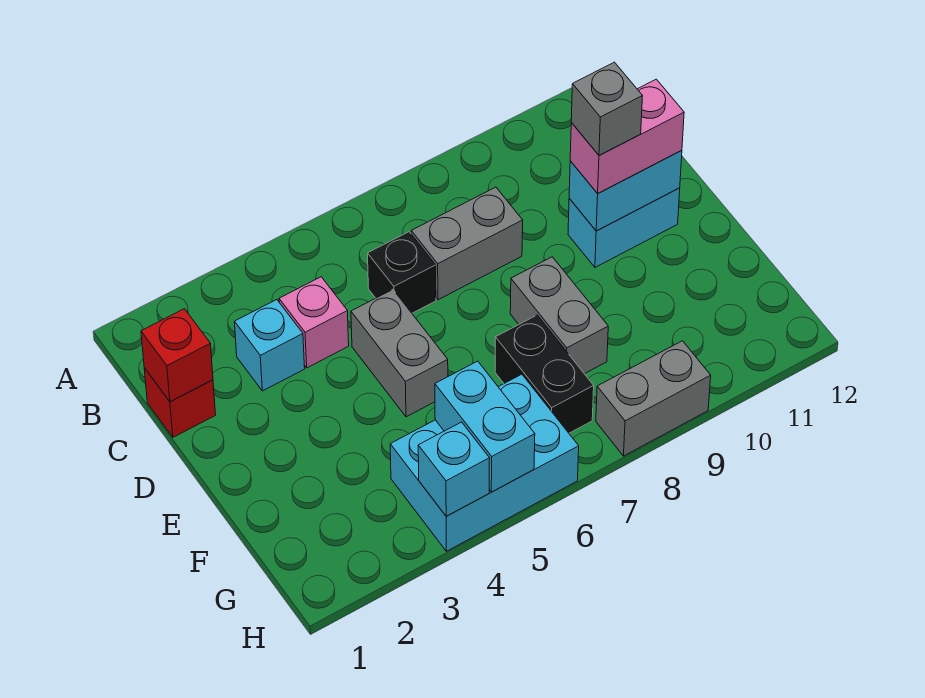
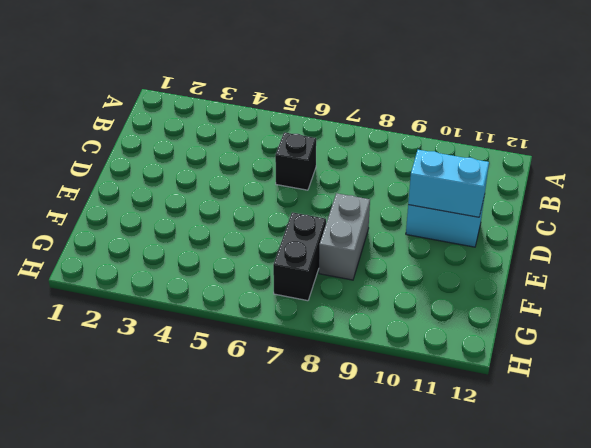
none -> red brick C1 level 1
none -> cyan brick C3 level 1
none -> pink brick C4 level 1

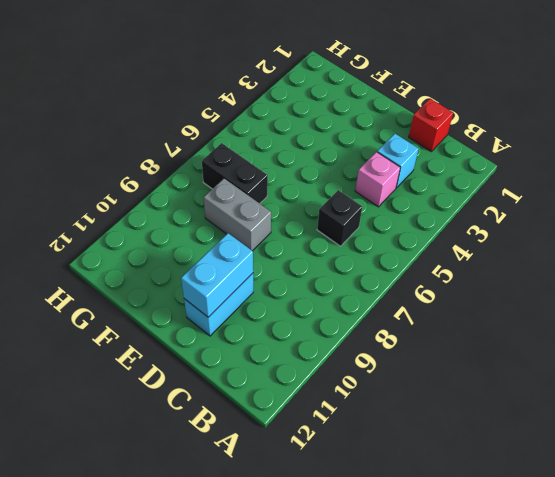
none -> grey brick C7:C8 level 1
none -> grey brick D5:E5 level 1
none -> cyan brick G4:H6 level 1

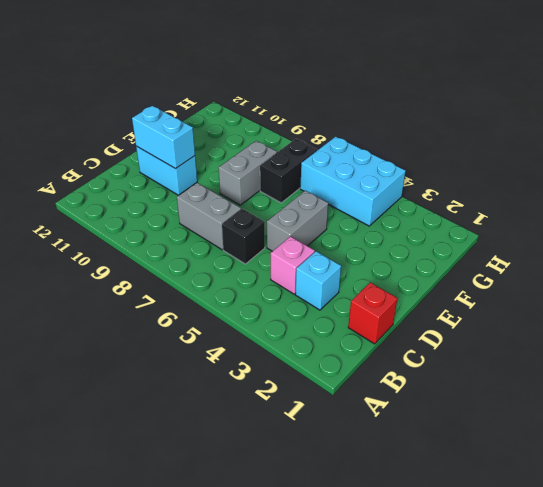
none -> grey brick H8:H9 level 1
none -> red brick C1 level 2
none -> cyan brick G5:H5 level 2

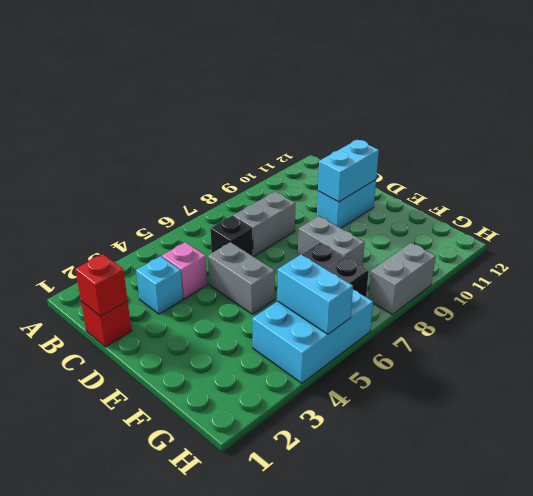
none -> cyan brick H4 level 2
none -> pink brick D10:D11 level 3
none -> grey brick D10 level 4

